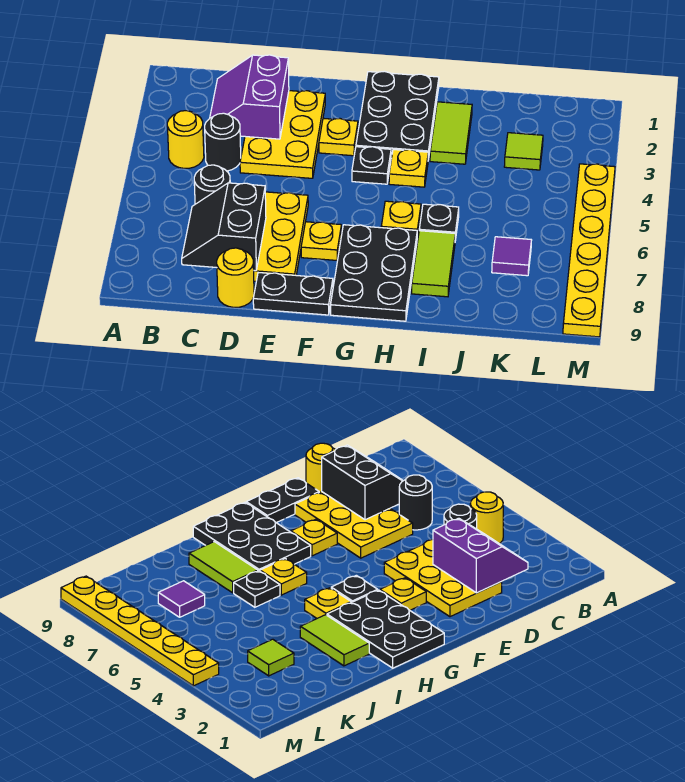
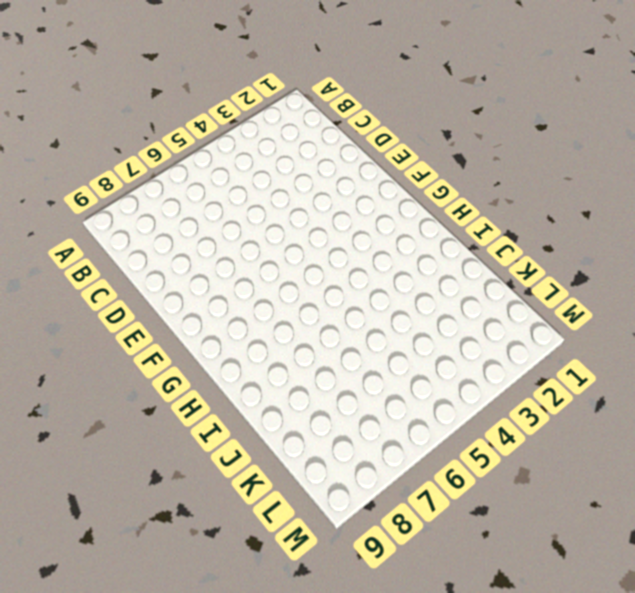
none -> yellow round brick B4 level 1
none -> black round brick C4 level 1
none -> black round brick C6 level 1

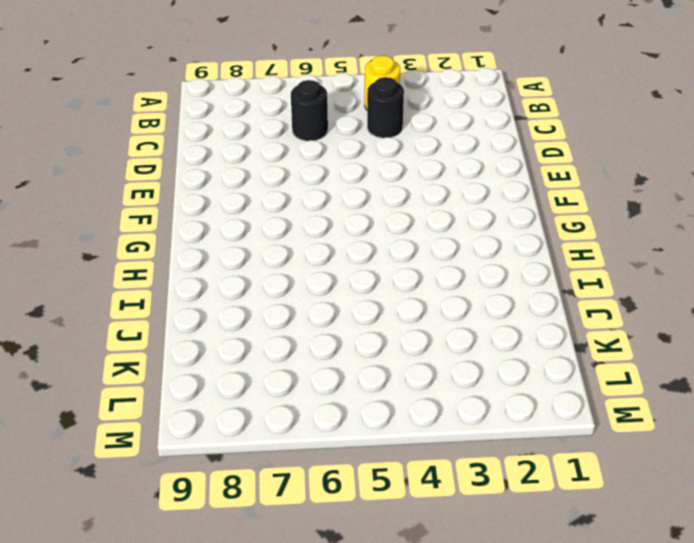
none -> yellow plate D2:E4 level 1
none -> yellow plate D6:E8 level 1
none -> yellow round brick D9 level 1

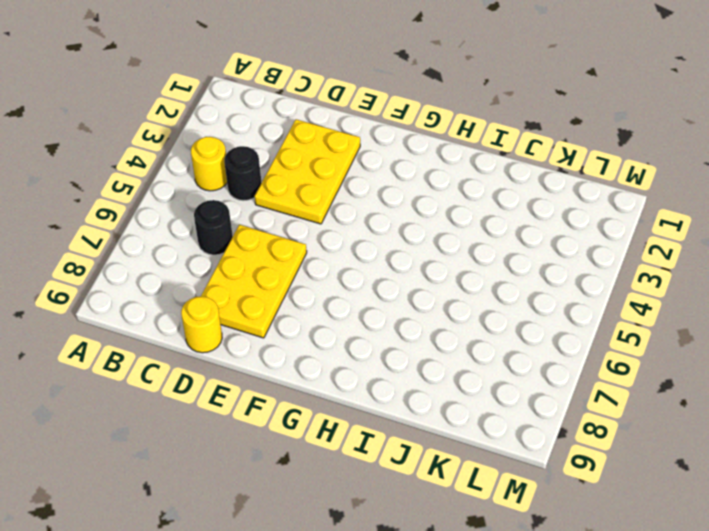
none -> black plate E9:F9 level 1
none -> yellow plate F3 level 1
none -> yellow plate F7 level 1

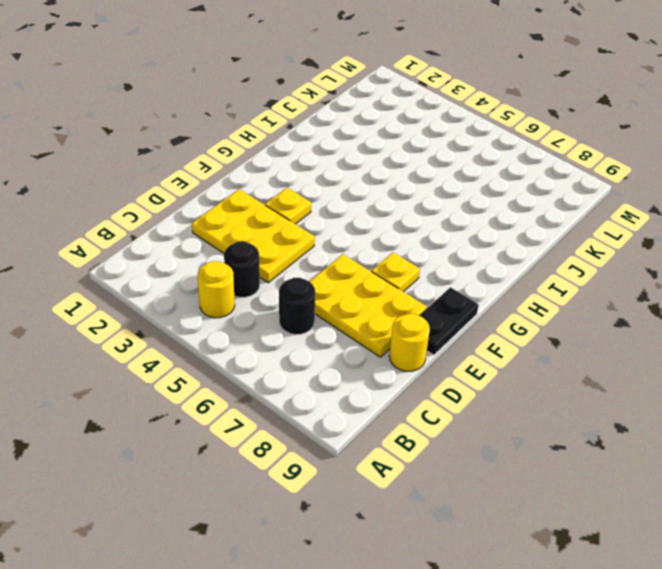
none -> black plate G1:H3 level 1
none -> black plate G4 level 1
none -> black plate G7:H9 level 1

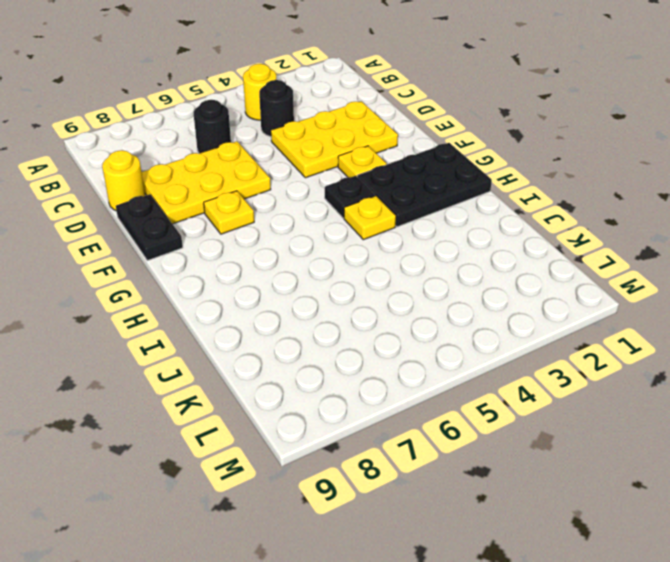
none -> black plate G7:H9 level 1
none -> yellow plate H6 level 1
none -> lime tile I2:I3 level 1

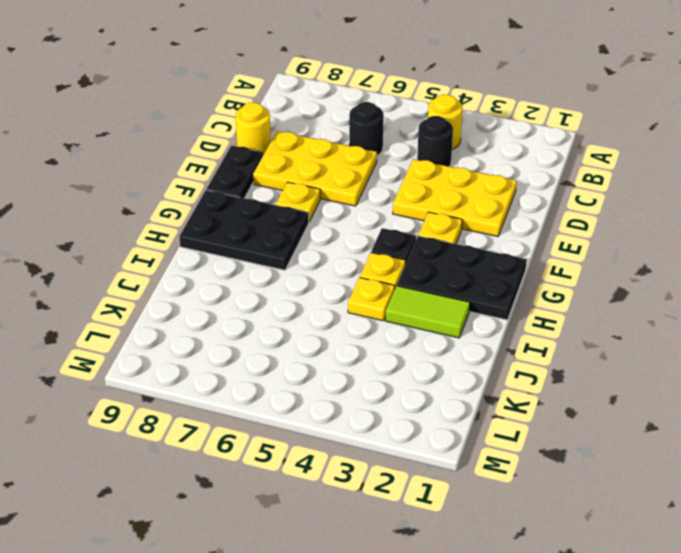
yellow plate I4 level 1 -> yellow plate H6 level 1
none -> black plate I6 level 1
none -> lime tile I7:I8 level 1
none -> lime tile K3 level 1

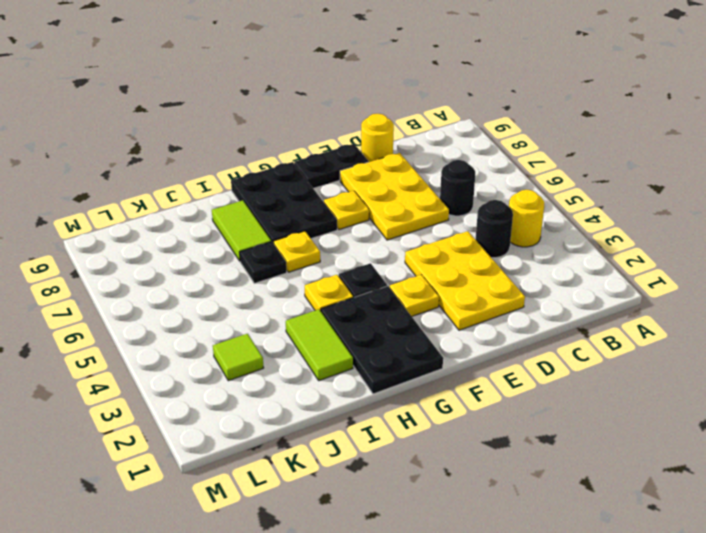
none -> purple tile K7 level 1
none -> yellow plate M4:M9 level 1
none -> purple slope C2:D3 level 2 top D

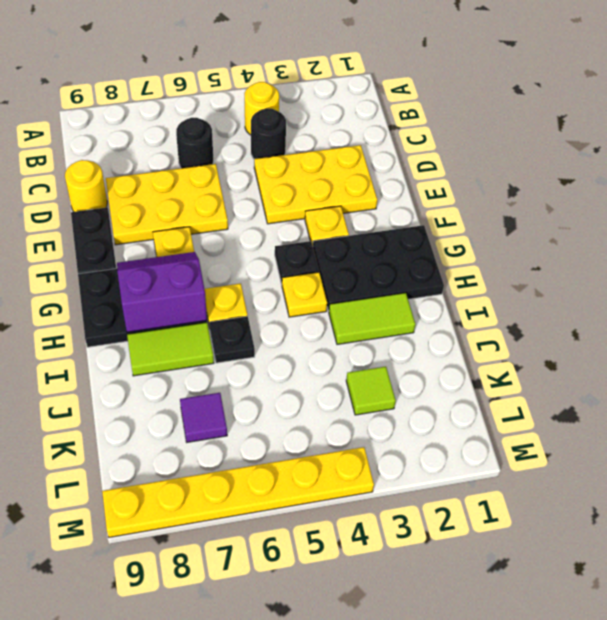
purple slope G7:H8 level 2 top H -> purple slope C2:D3 level 2 top D
none -> black slope C7:D8 level 2 top D

